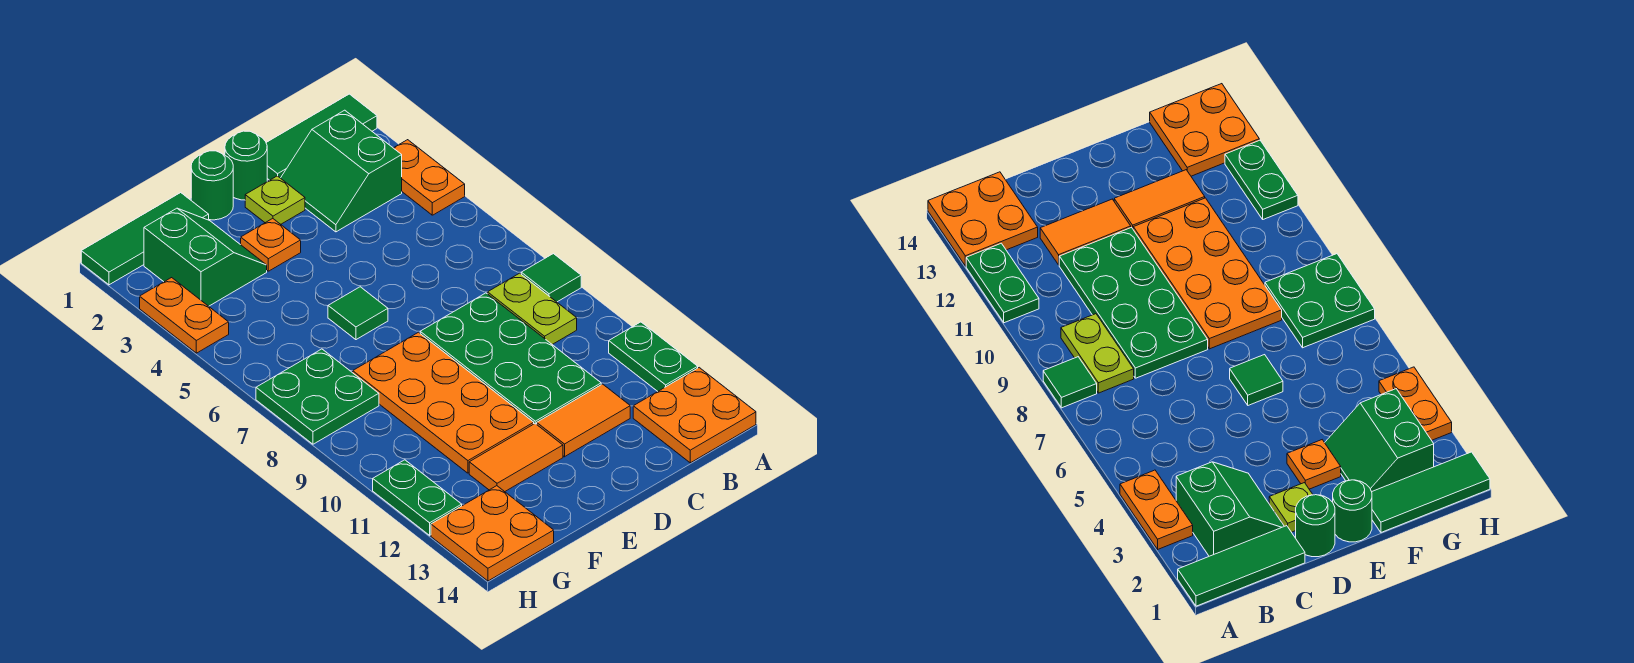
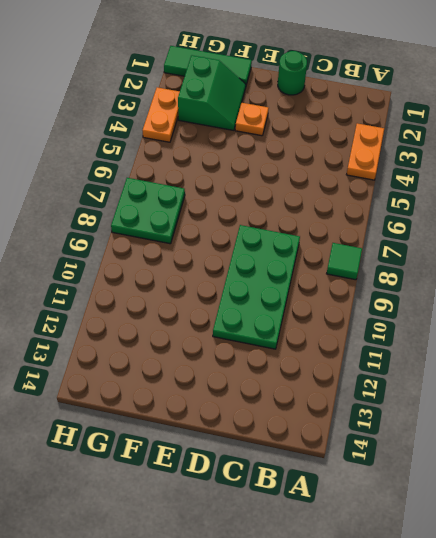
none -> green tile A1:C1 level 1
none -> green plate A11:A12 level 1
none -> orange plate A13:B14 level 1

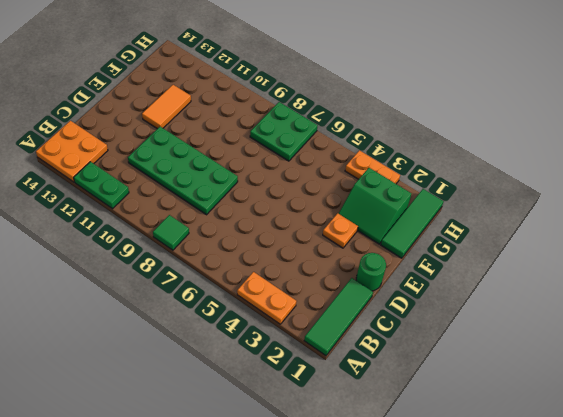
none -> green slope B2:C3 level 1 top B
none -> lime plate B8:B9 level 1
none -> orange tile C12:D12 level 1

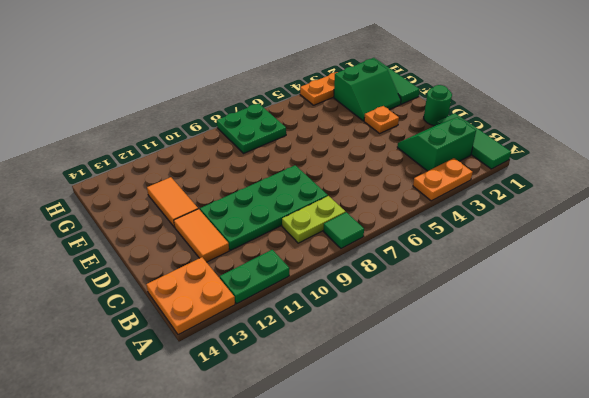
none -> lime plate D2 level 1
none -> green round brick E1 level 1
none -> green tile E6 level 1

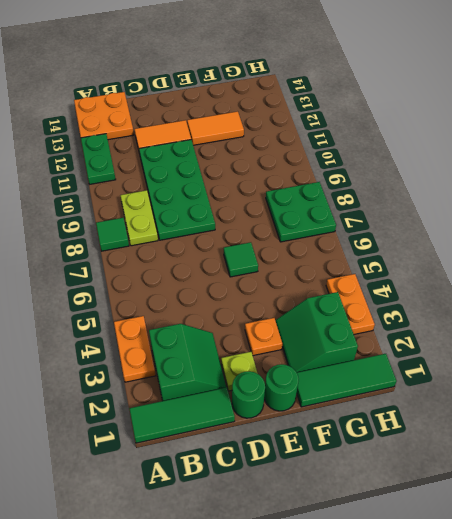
none -> orange plate E8:F11 level 1
none -> orange plate G13:H14 level 1
none -> green plate H11:H12 level 1

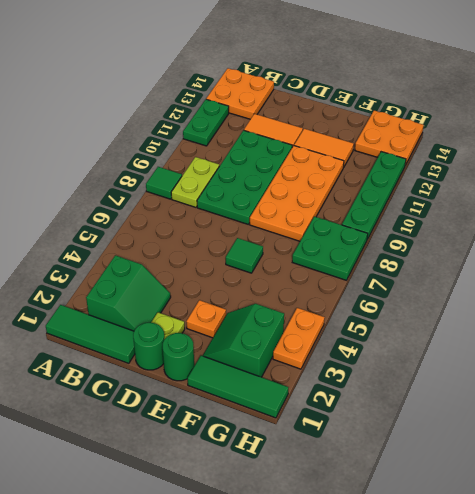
green plate H9:H12 level 1 -> green plate H11:H12 level 1
none -> orange plate A3:A4 level 1

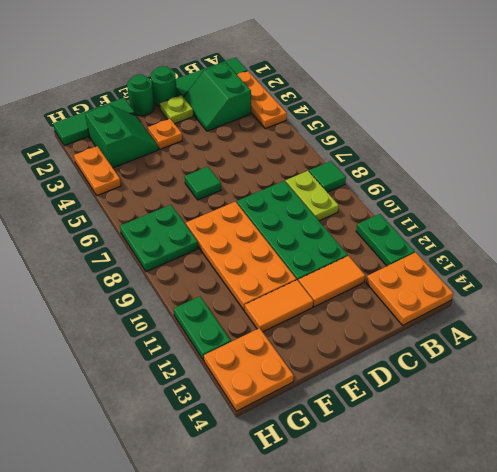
orange plate A2:A4 level 1 -> orange plate A3:A4 level 1

